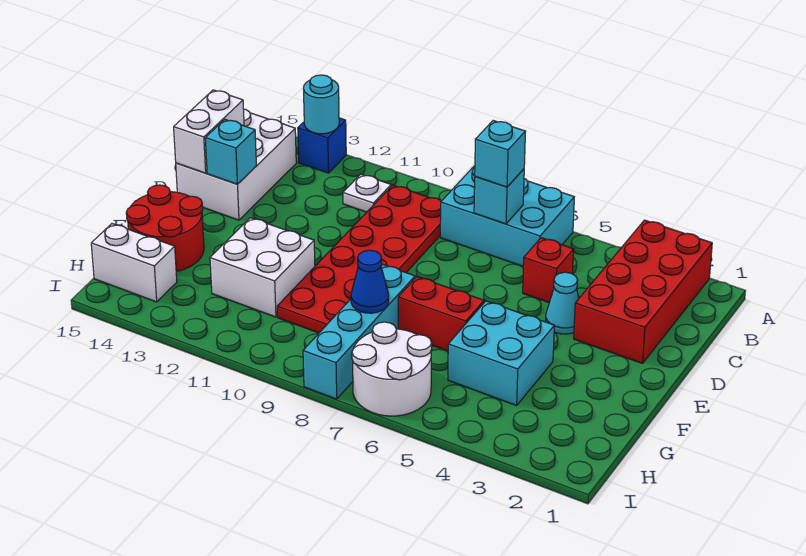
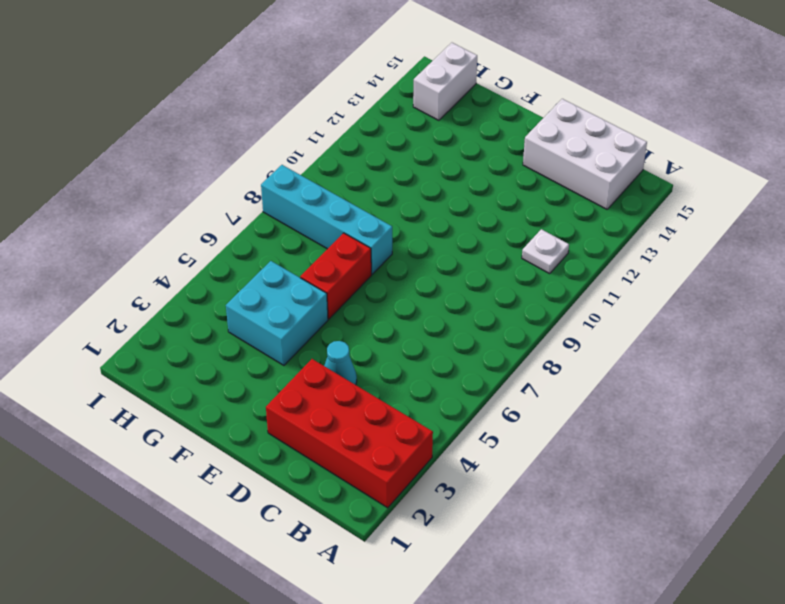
none -> cyan brick A6:B8 level 1
none -> blue brick A13 level 1
none -> red plate B9:G10 level 1

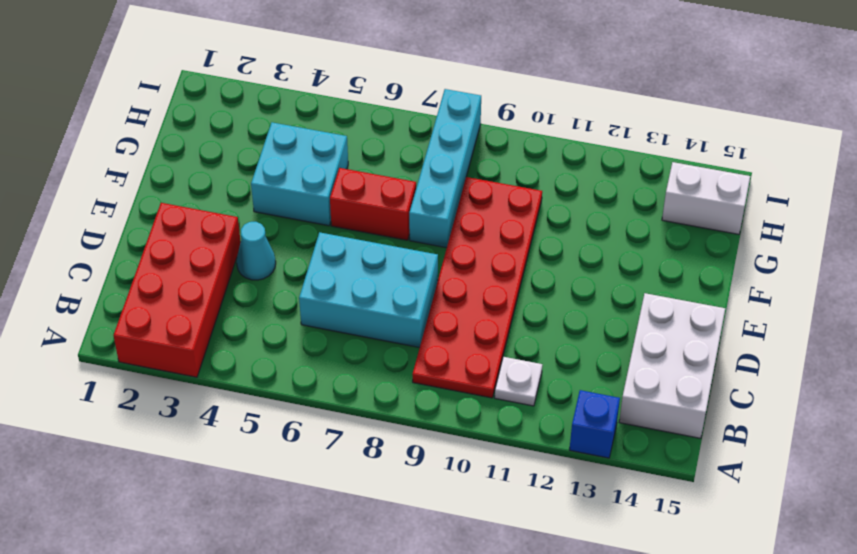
cyan brick C6:D8 level 1 -> cyan brick A6:B8 level 1
none -> red brick C5 level 1
none -> white brick F11:G12 level 1
none -> red round brick F14:G15 level 1

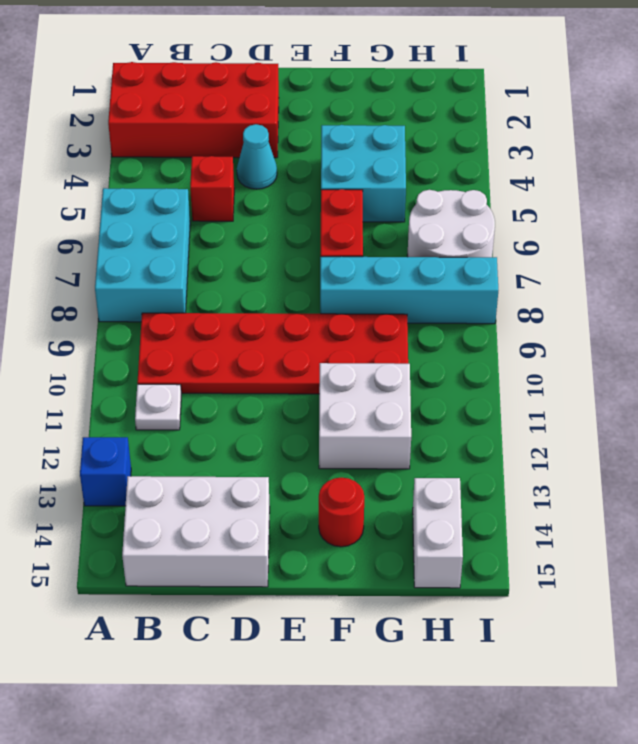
red round brick F14 level 1 -> red round brick F14:G15 level 1
none -> cyan round brick A13 level 2
none -> cyan brick B7 level 2
none -> white brick C15:D15 level 2

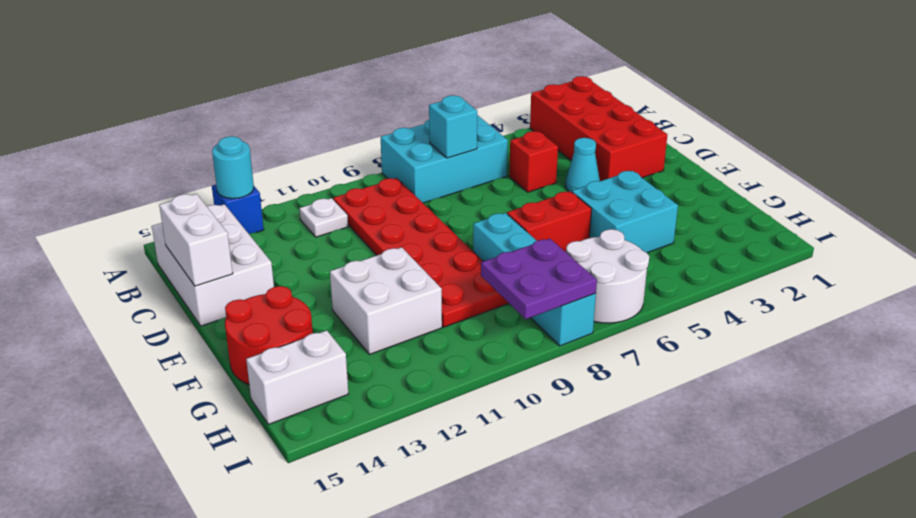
purple plate H8:I9 level 2 -> none
none -> cyan brick D14 level 2
none -> blue cone G8 level 2
none -> cyan brick B7 level 3

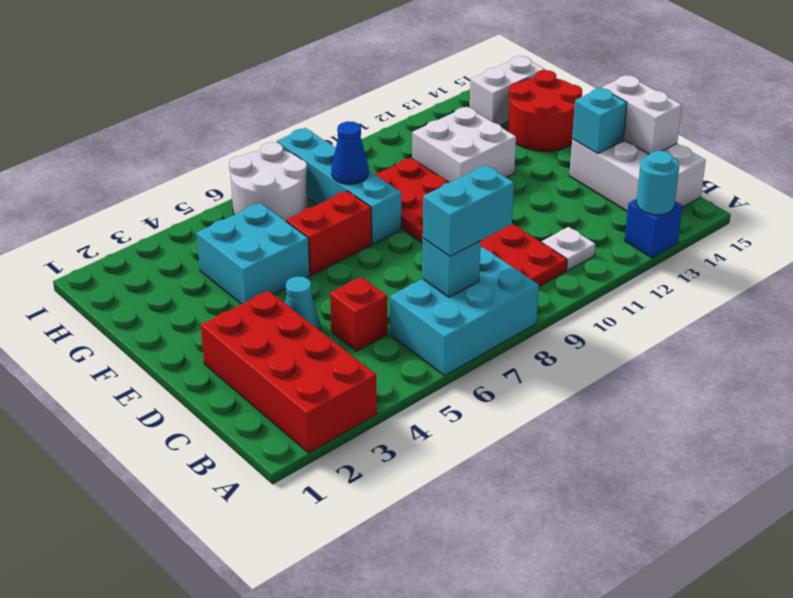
cyan brick B7:B8 level 3 -> cyan brick B7 level 3

